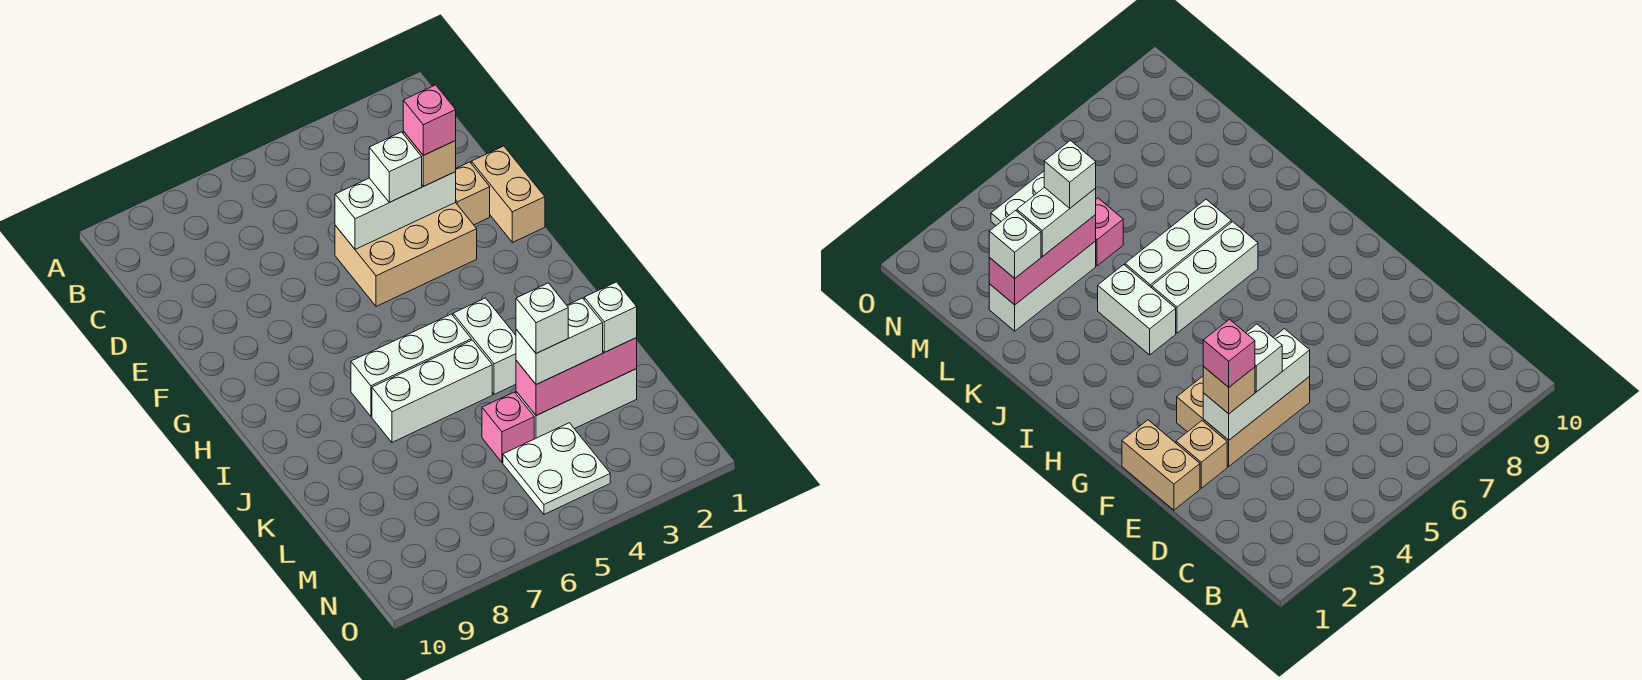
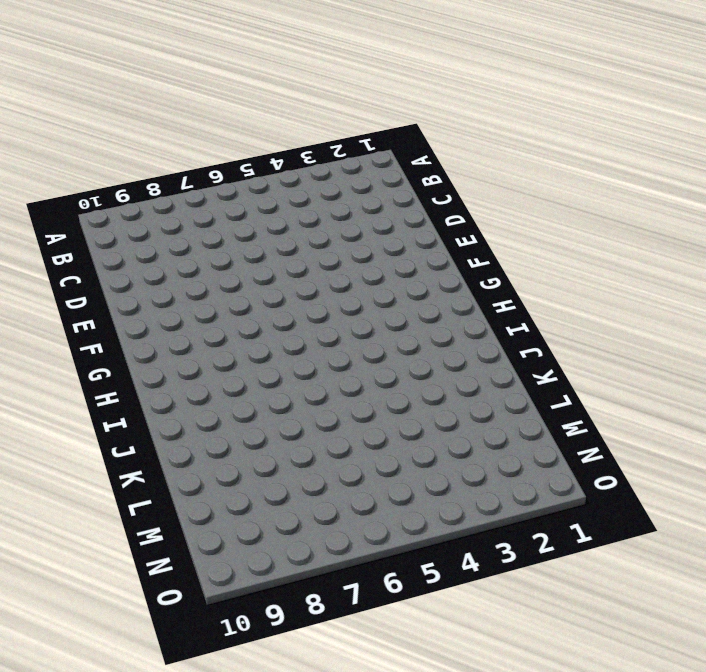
none -> tan brick E1:F1 level 1
none -> tan brick E2 level 1
none -> tan brick E3:F5 level 1

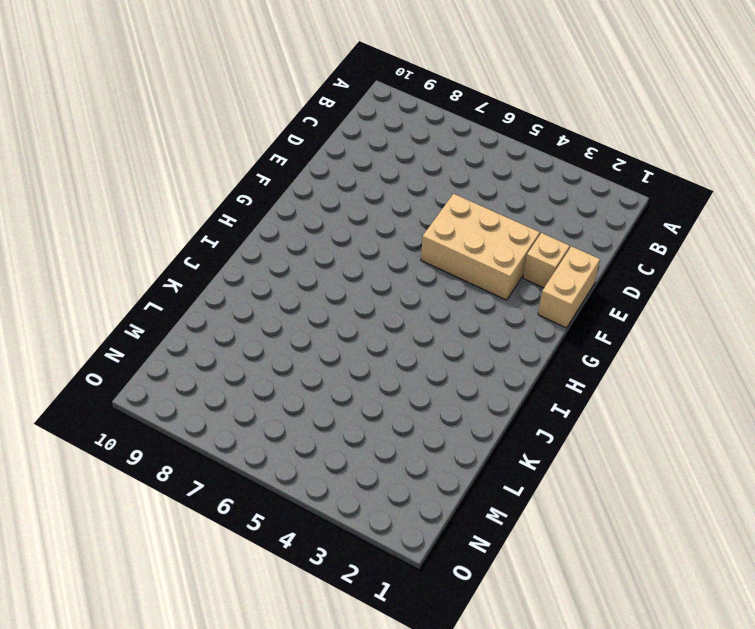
none -> white brick I4:J4 level 1
none -> white brick I5:I7 level 1
none -> white brick J5:J7 level 1

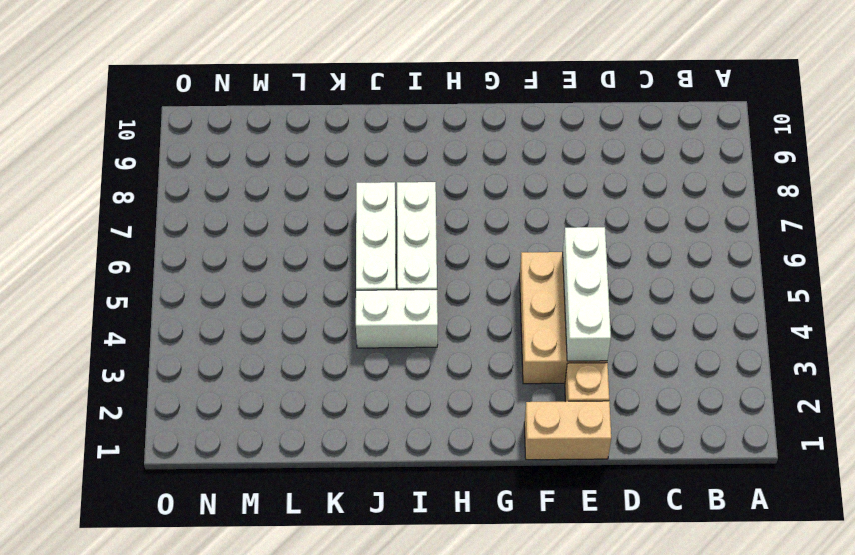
none -> white brick L2:L4 level 1
none -> pink brick L5 level 1
none -> white plate M4:N5 level 1

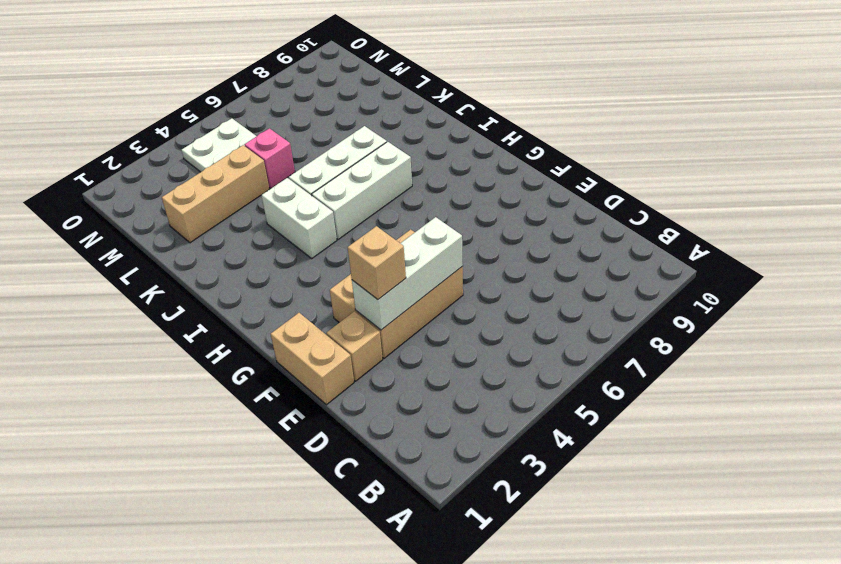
tan brick L2:L4 level 1 -> white brick L2:L4 level 1
none -> pink brick L2:L4 level 2
none -> white brick E4 level 3
none -> white brick L2 level 3

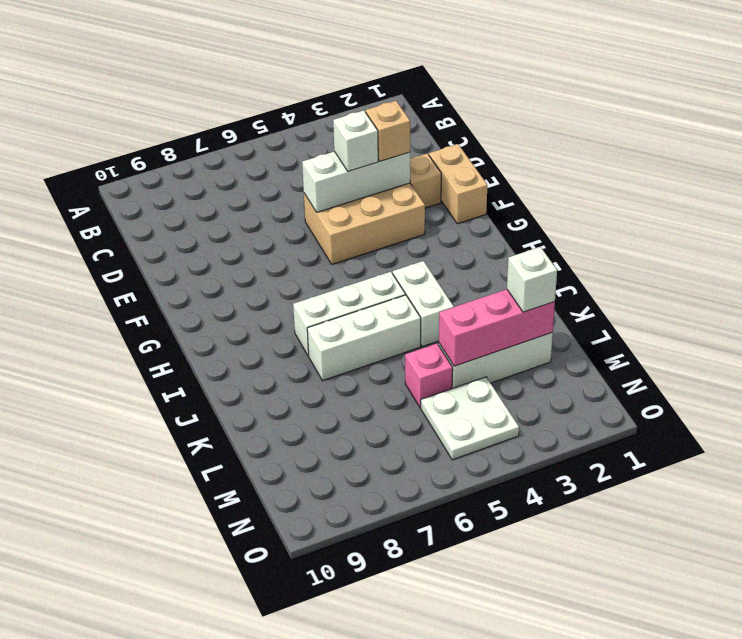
none -> white brick L3:L4 level 3
none -> pink brick E3 level 4
none -> white brick L4 level 4

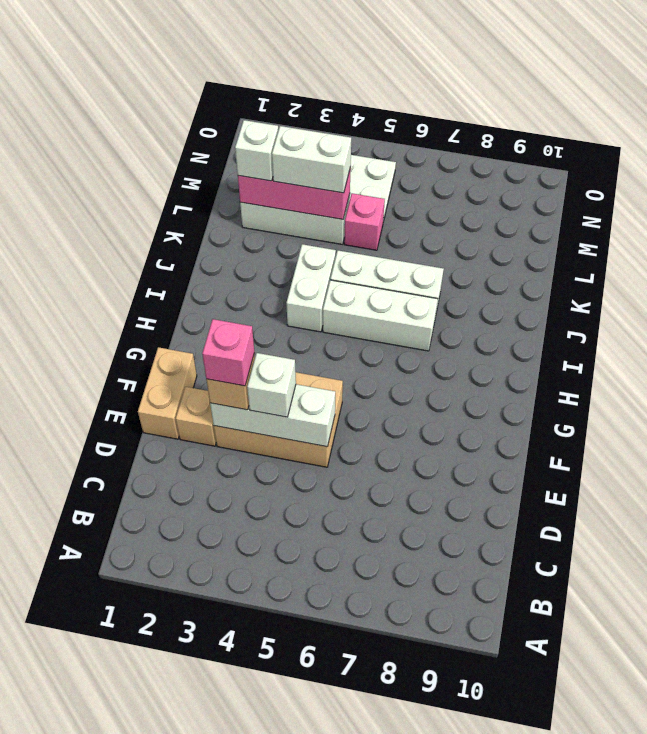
none -> white brick L4 level 4

